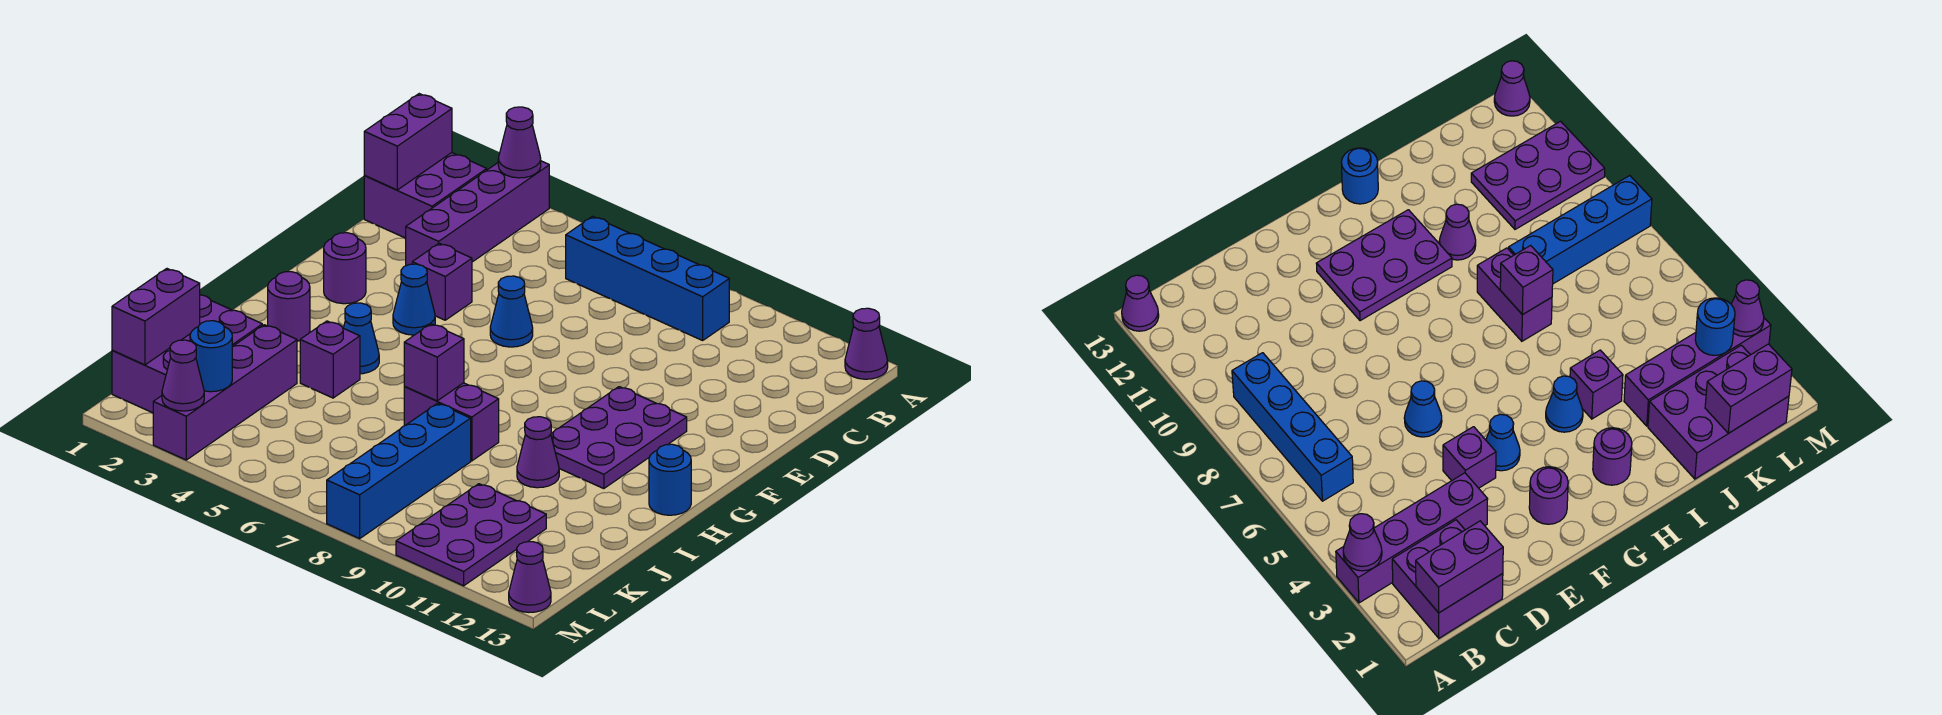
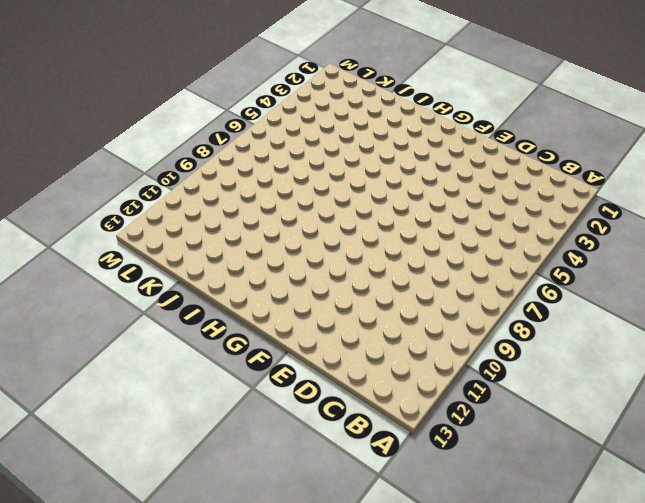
none -> purple brick A3:D3 level 1
none -> purple cone A13 level 1
none -> purple brick B1:C2 level 1

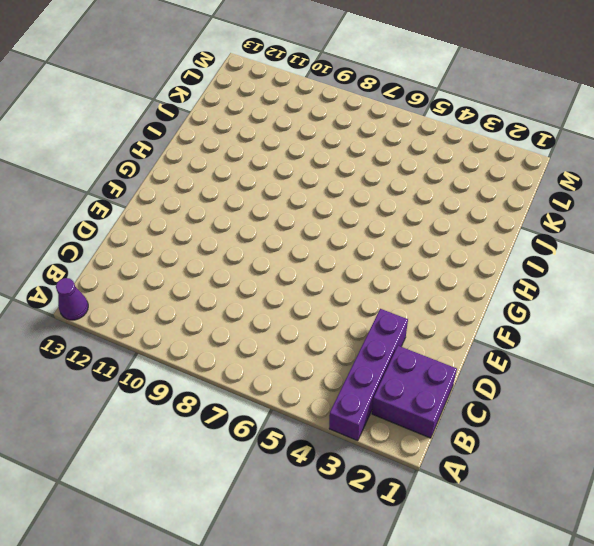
none -> blue brick B6:B9 level 1
none -> purple brick E4 level 1
none -> blue cone E6 level 1

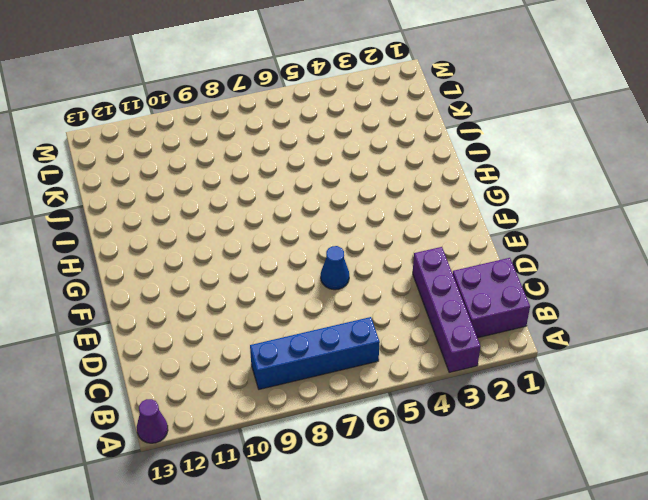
none -> purple brick E4 level 1
none -> purple round brick F2 level 1
none -> blue cone F4 level 1

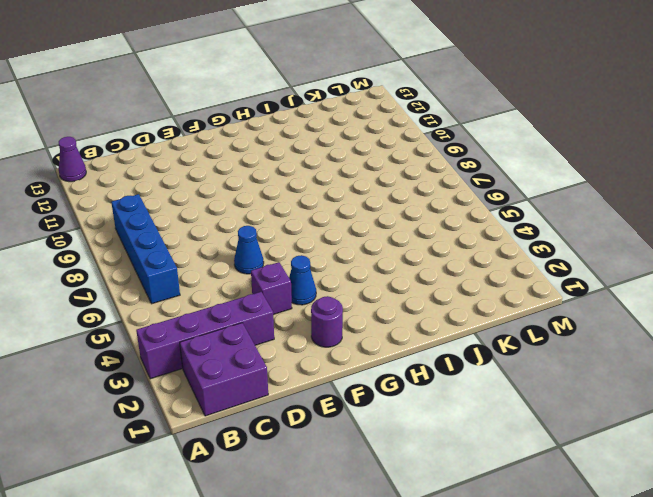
none -> purple plate F10:H11 level 1
none -> purple round brick H2 level 1
none -> blue cone H4 level 1

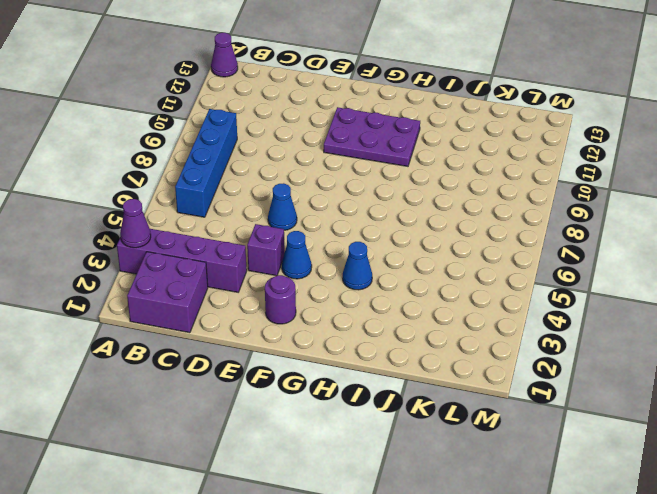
none -> purple round brick H2 level 1
none -> blue round brick H13 level 1
none -> purple brick I4 level 1

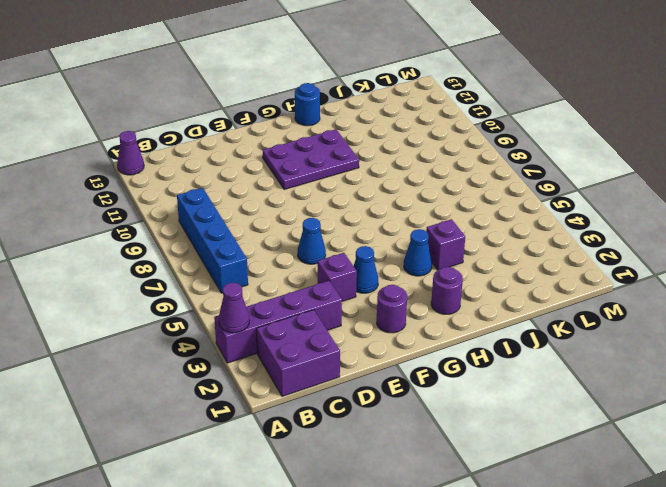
none -> purple brick I7:I8 level 1
none -> purple cone I10 level 1
none -> purple brick J1:L2 level 1

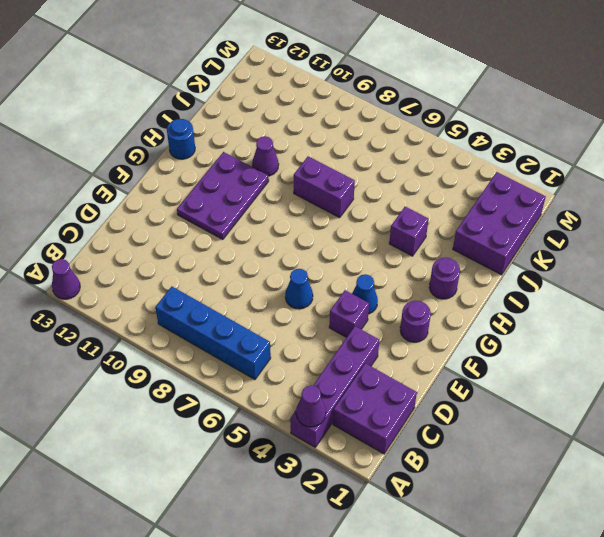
none -> blue cone H4 level 1
none -> purple brick J3:M3 level 1
none -> blue brick J8:M8 level 1

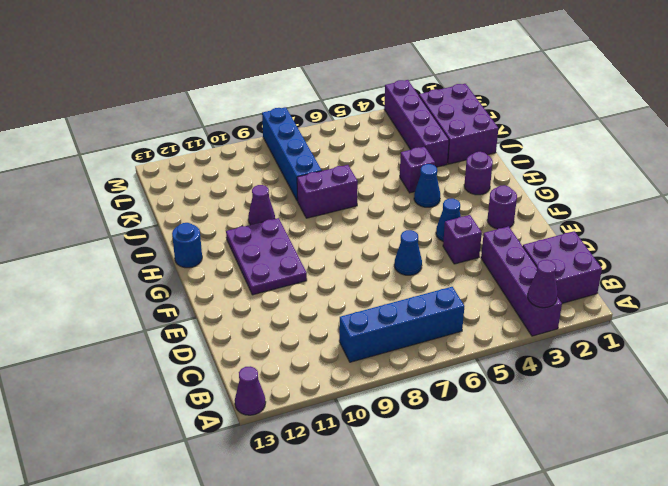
none -> purple plate K10:M11 level 1
none -> purple cone M13 level 1
none -> purple brick B1:C1 level 2

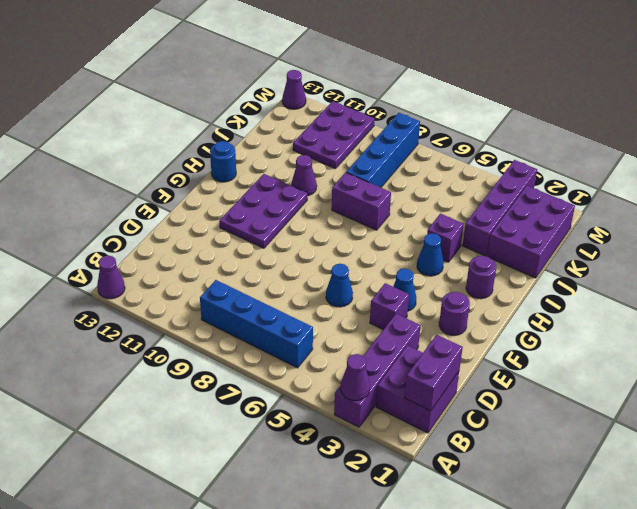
none -> purple brick I7 level 2
none -> purple brick K1:L1 level 2
none -> blue round brick L3 level 2

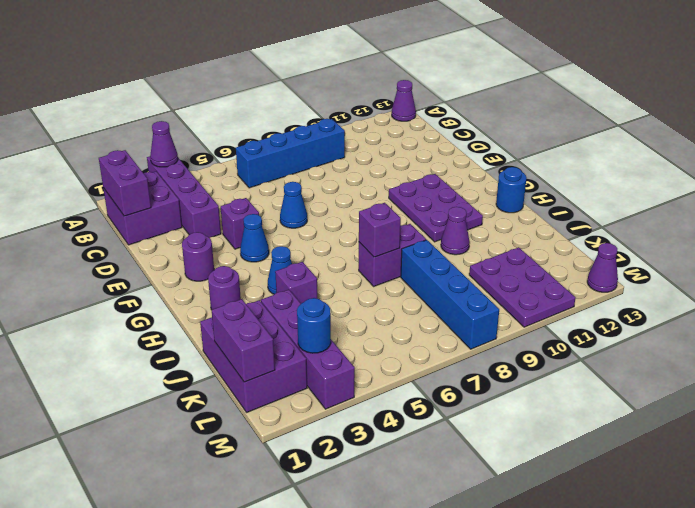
none -> purple cone M3 level 2

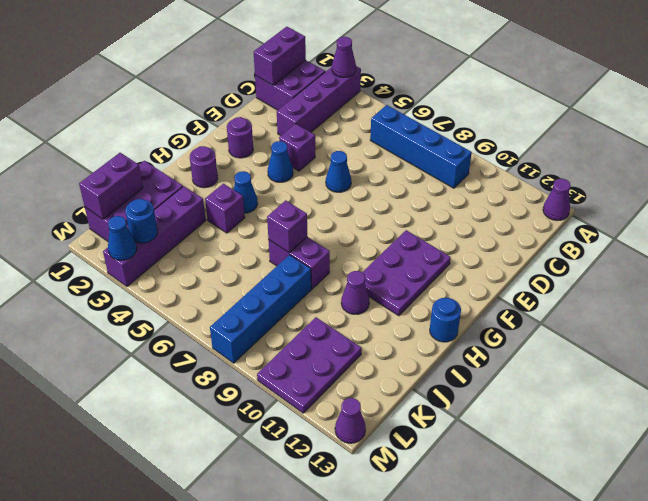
blue cone M3 level 2 -> purple cone M3 level 2

